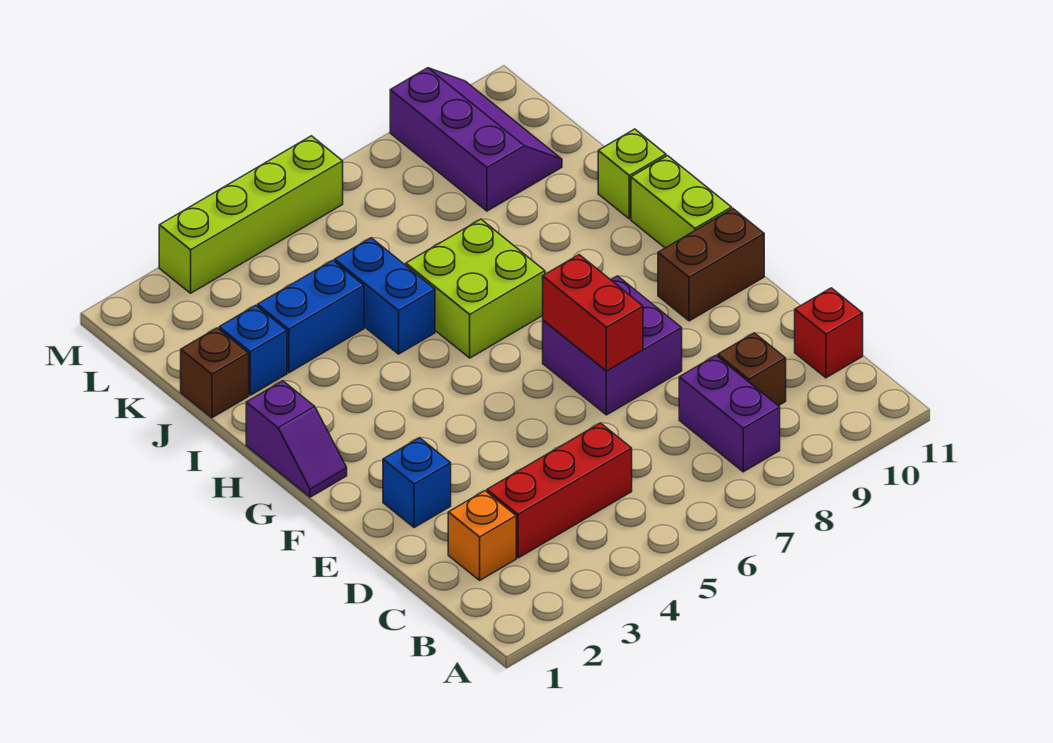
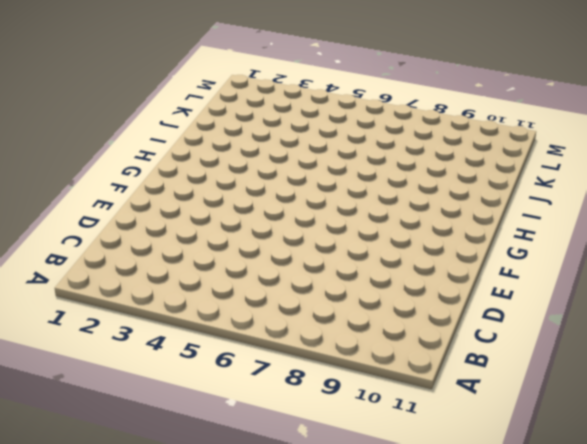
none -> purple brick B8:C8 level 1
none -> orange brick C2 level 1
none -> red brick C3:C5 level 1

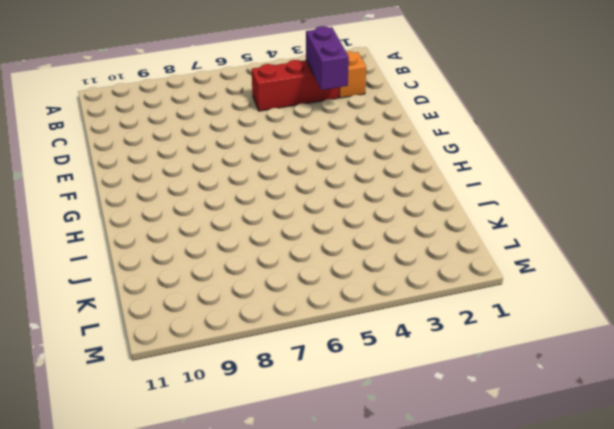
purple brick C3:D3 level 2 -> purple brick B8:C8 level 1
none -> brown brick C9 level 1
none -> red brick C11 level 1
none -> blue brick E2 level 1

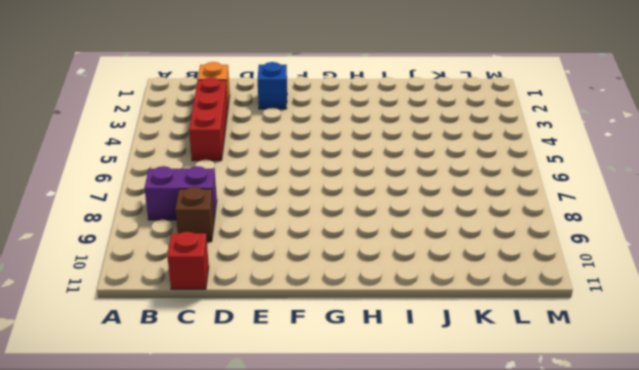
none -> purple brick E7:F8 level 1
none -> brown brick F10:F11 level 1
none -> purple slope G1:H1 level 1 top H

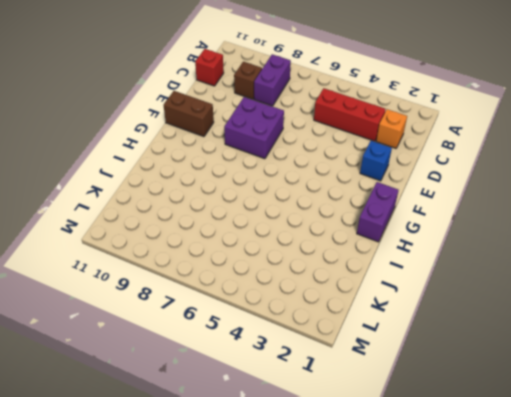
purple brick G1:H1 level 1 -> purple slope G1:H1 level 1 top H
none -> lime brick G11:H11 level 1
none -> lime brick H6:I7 level 1
none -> blue brick I5:J5 level 1

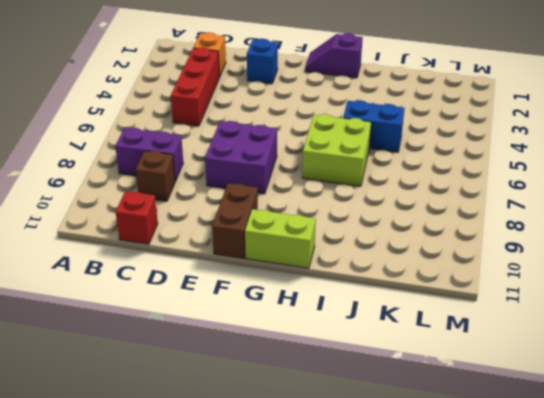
none -> lime brick I11 level 1
none -> brown brick J1 level 1
none -> blue brick J2 level 1

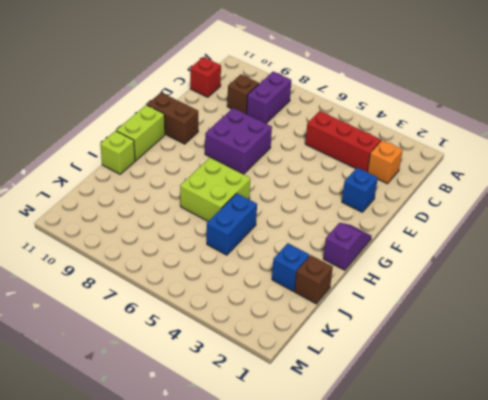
none -> blue brick J3:J4 level 1
none -> purple slope K9:M10 level 1 top 9
none -> lime brick M3:M6 level 1

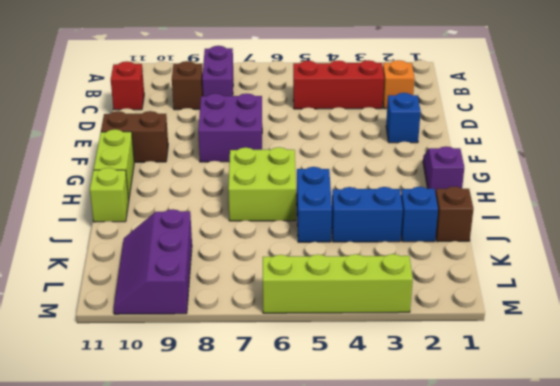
none -> red brick E7:F7 level 2

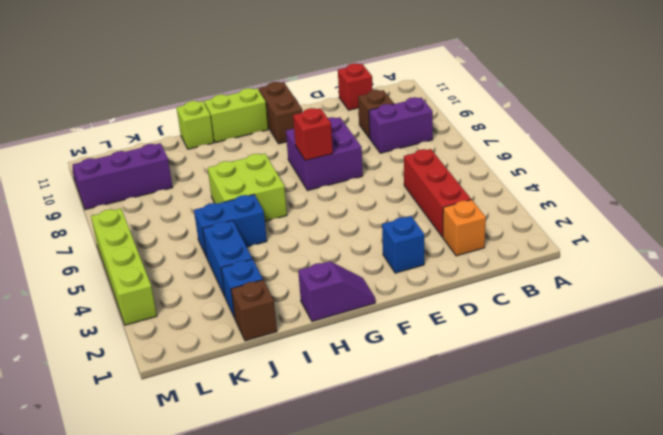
red brick F7 level 2 -> red brick E7:F7 level 2

